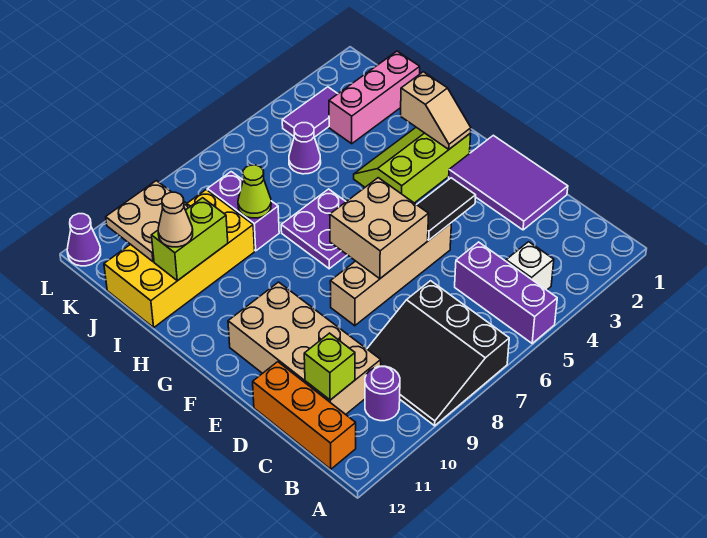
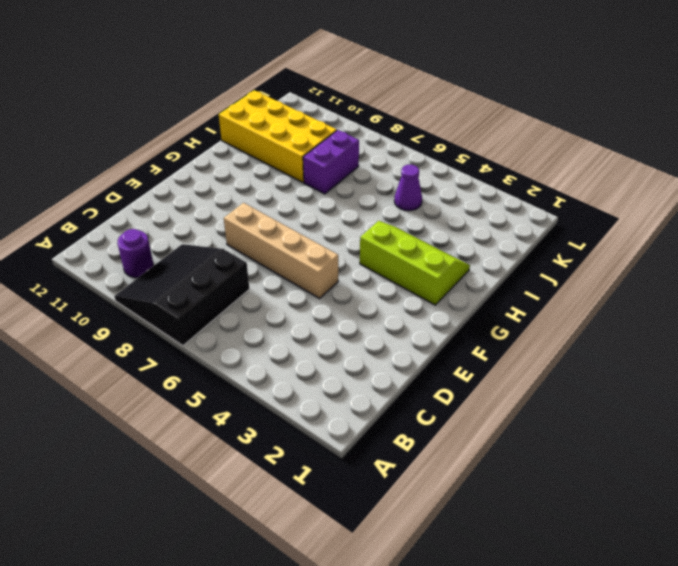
none -> purple brick A5:C5 level 1
none -> white brick B4 level 1
none -> orange brick B12:D12 level 1

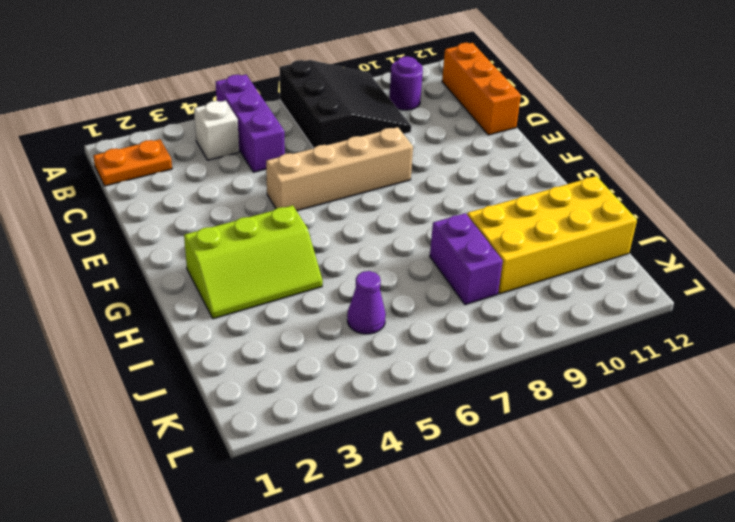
orange plate B1:B2 level 1 -> none
none -> tan brick C10:F11 level 1
none -> purple tile D1:F2 level 1
none -> purple plate G6:H7 level 1

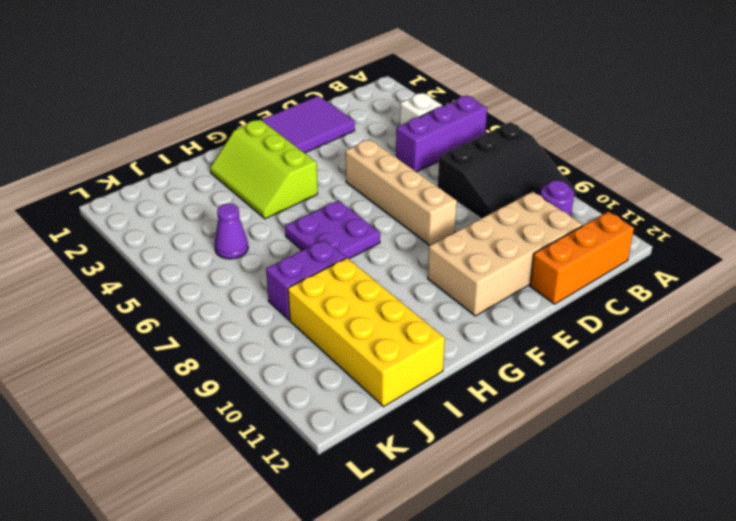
none -> pink brick J1:J3 level 1
none -> purple tile K3:K4 level 1
none -> purple cone L12 level 1

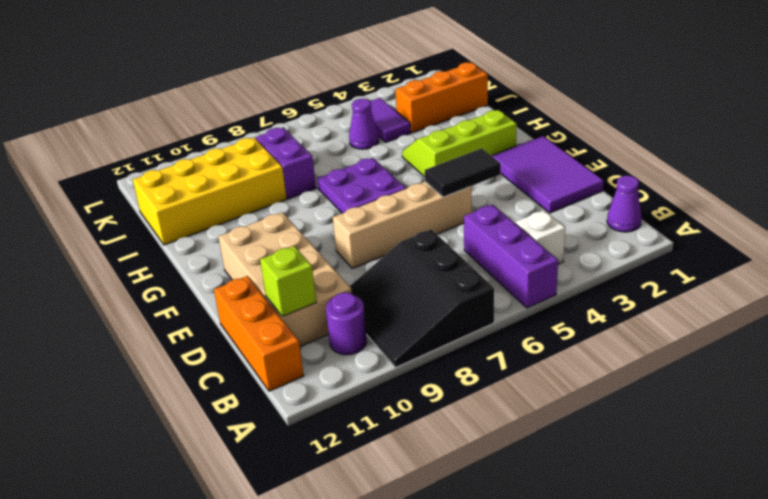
purple cone B1 level 1 -> purple cone L12 level 1
orange brick J1:J3 level 1 -> pink brick J1:J3 level 1
purple tile J4:K4 level 1 -> purple tile K3:K4 level 1
none -> tan brick E6:F7 level 2
none -> tan slope G2:H2 level 2 top H
none -> lime cone I8 level 2

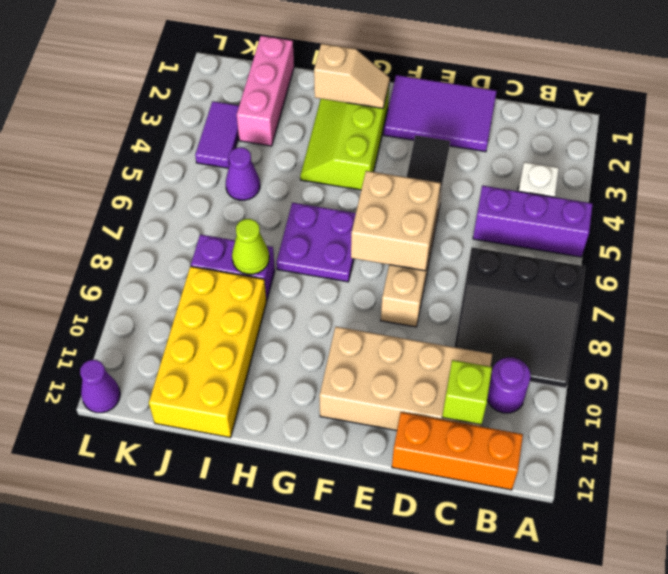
none -> lime brick I10:I11 level 2
none -> tan plate J10:K11 level 2
none -> tan cone I11 level 3

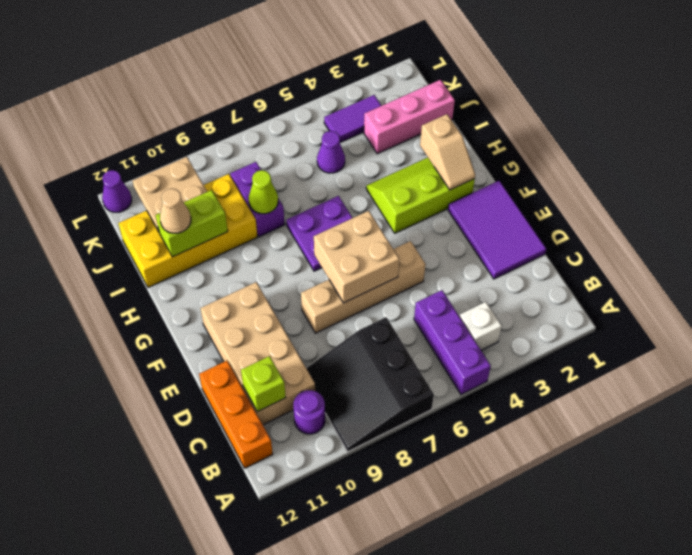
none -> black tile E4:E5 level 2

